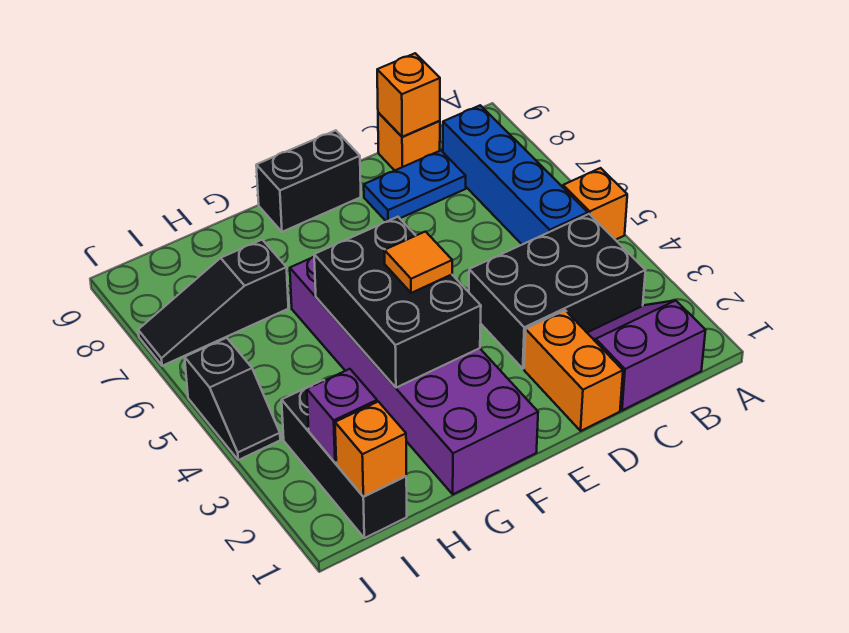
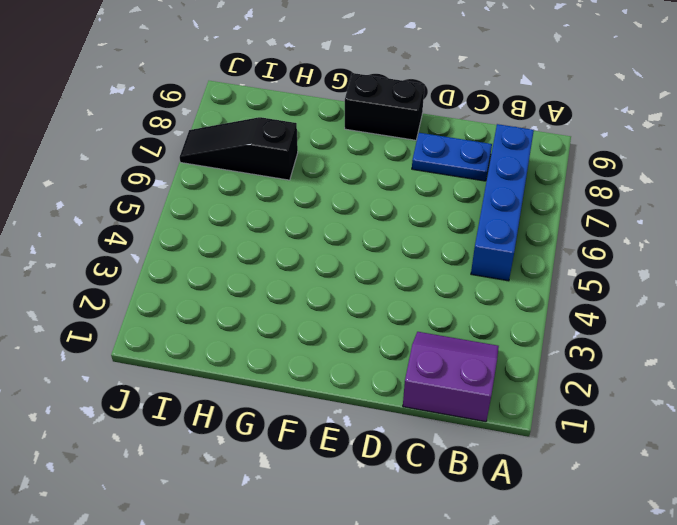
none -> orange brick A5 level 1
none -> black brick B3:D4 level 1
none -> orange brick C9 level 1

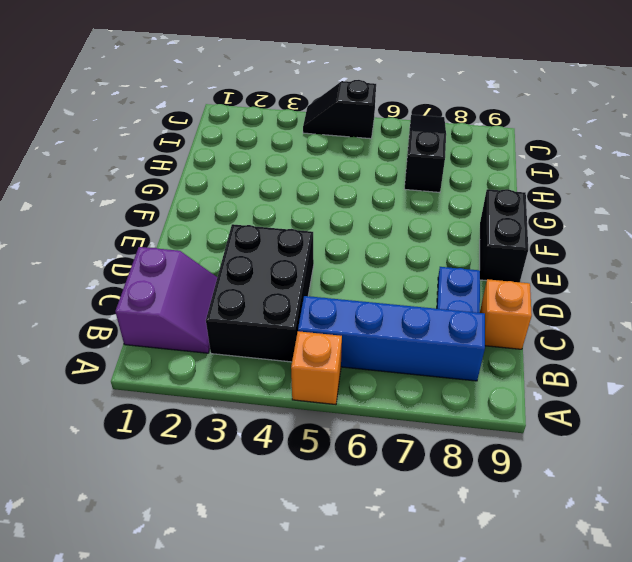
none -> orange brick D1:D2 level 1
none -> purple brick F1:G6 level 1
none -> black brick I1:I3 level 1

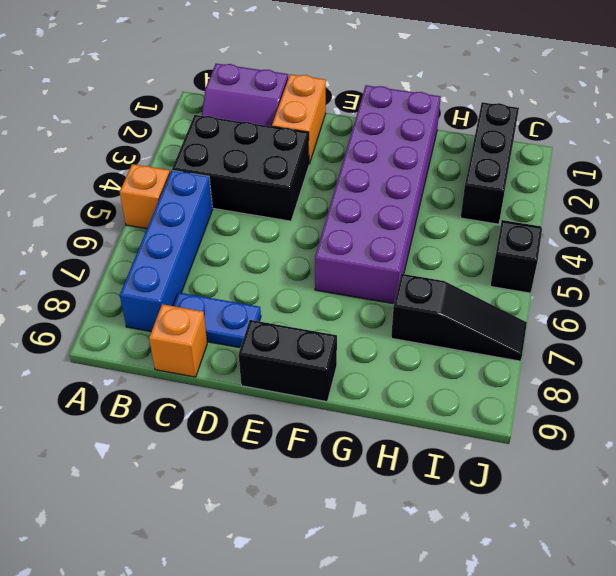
none -> orange brick C9 level 2
none -> black brick F3:G5 level 2
none -> orange brick I1 level 2

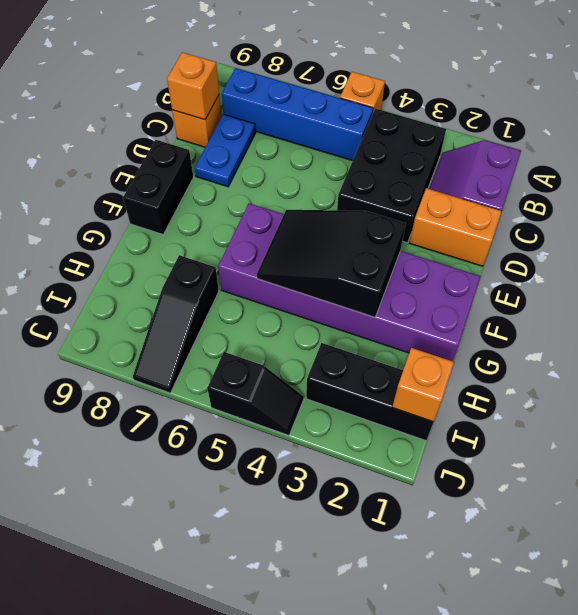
black slope F3:G5 level 2 top 3 -> black brick F3:G5 level 2
none -> purple brick I2 level 2
none -> orange tile F4 level 3

